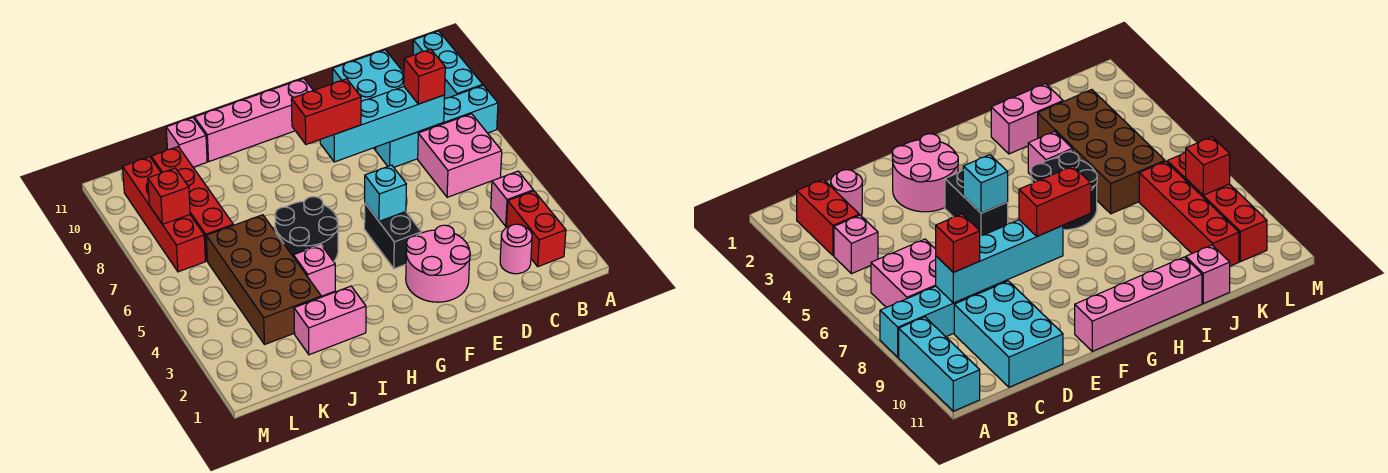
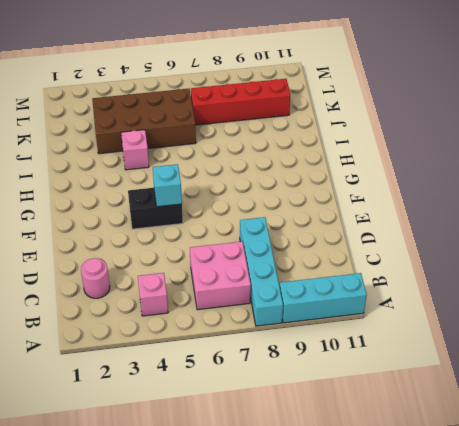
none -> red brick B2:B3 level 1
none -> cyan brick C9:D11 level 1
none -> pink round brick E2:F3 level 1

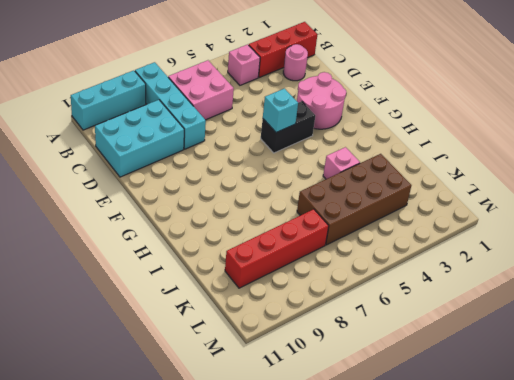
red brick B1:B3 level 1 -> red brick B2:B3 level 1
none -> pink brick F11:I11 level 1
none -> black round brick H5:I6 level 1
none -> pink brick I2:J2 level 1

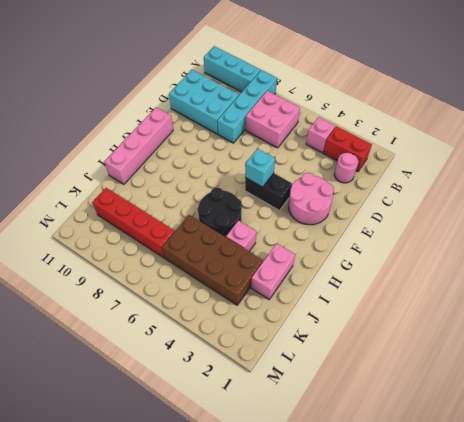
none -> pink brick J11 level 1
none -> red brick L7:L10 level 1
none -> cyan brick C8:F8 level 2

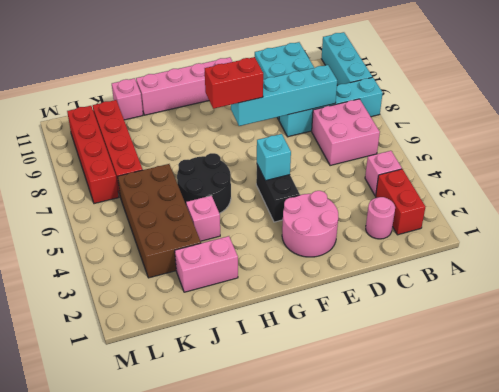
none -> red brick L8 level 2
none -> red brick C8 level 3

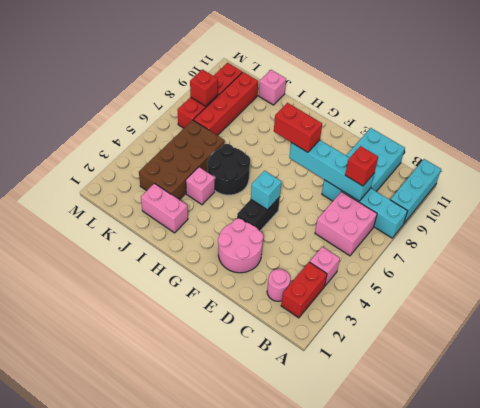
none -> pink brick F11:I11 level 1

